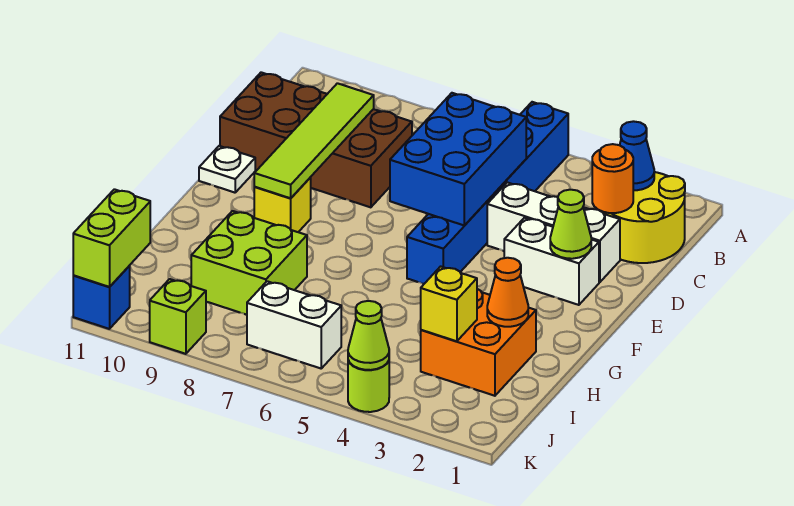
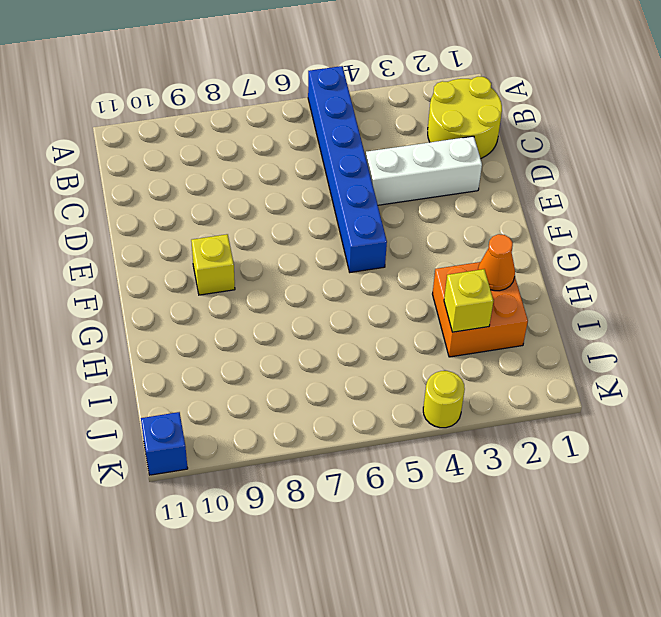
yellow round brick K4 level 1 -> lime round brick K4 level 1
none -> brown brick C8:D11 level 1
none -> white brick E2:E3 level 1
none -> white plate E11 level 1

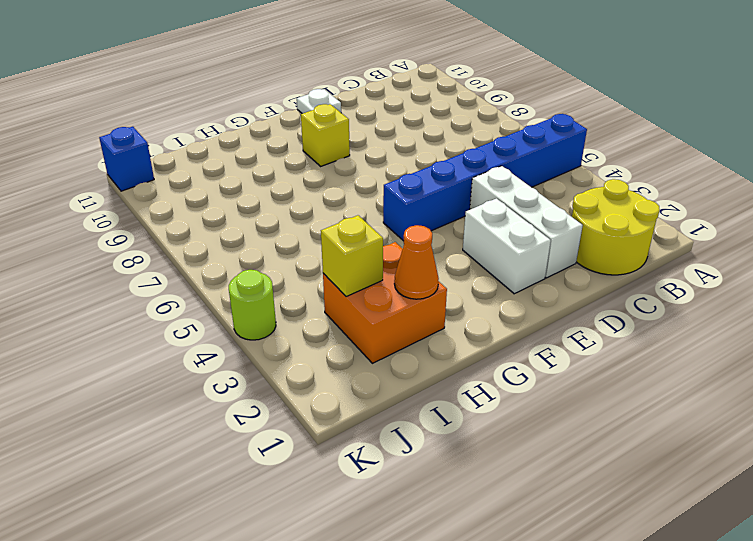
none -> brown brick C8:D11 level 1
none -> lime brick H8:I9 level 1
none -> white brick J6:J7 level 1

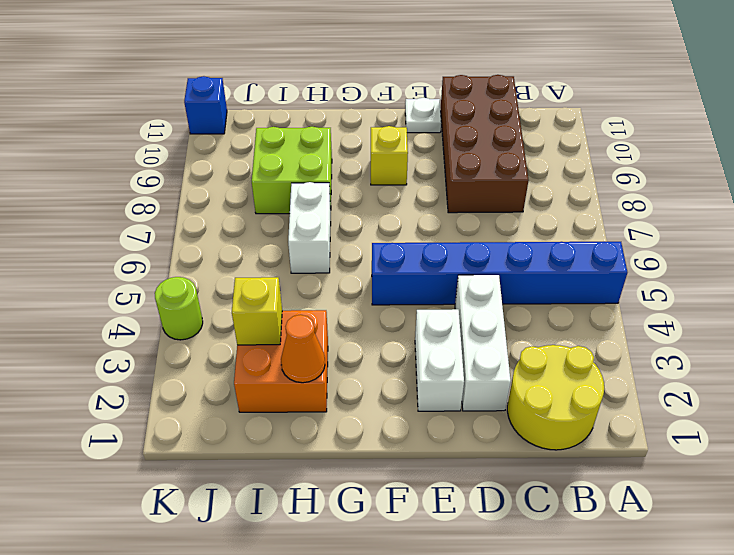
white brick H6:H7 level 1 -> white brick J6:J7 level 1
none -> lime brick K9 level 1
none -> blue cone B2 level 2
none -> orange round brick C2 level 2

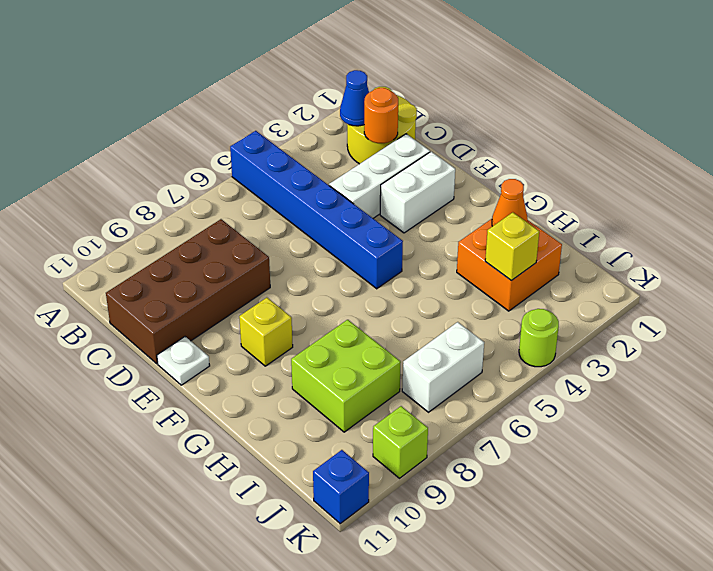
none -> blue brick C5:E6 level 2
none -> lime tile C9:F9 level 2
none -> lime cone E2 level 2

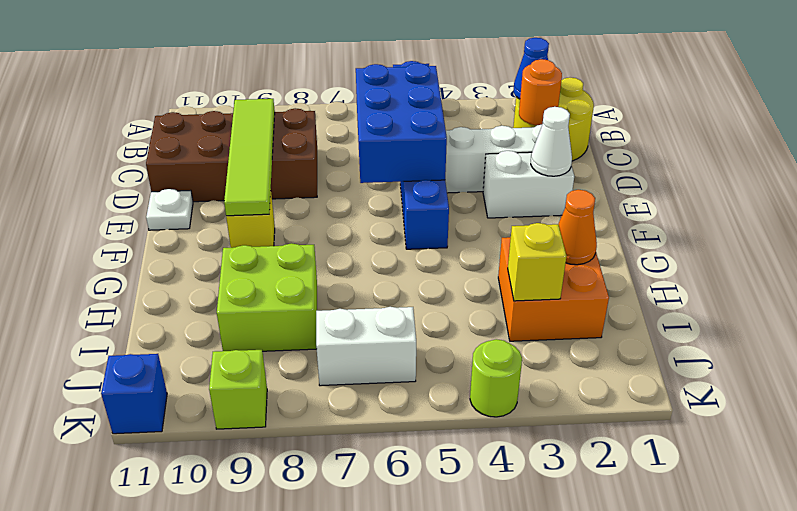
white cone E2 level 2 -> lime cone E2 level 2
none -> lime brick J11:K11 level 2
none -> lime cone K4 level 2

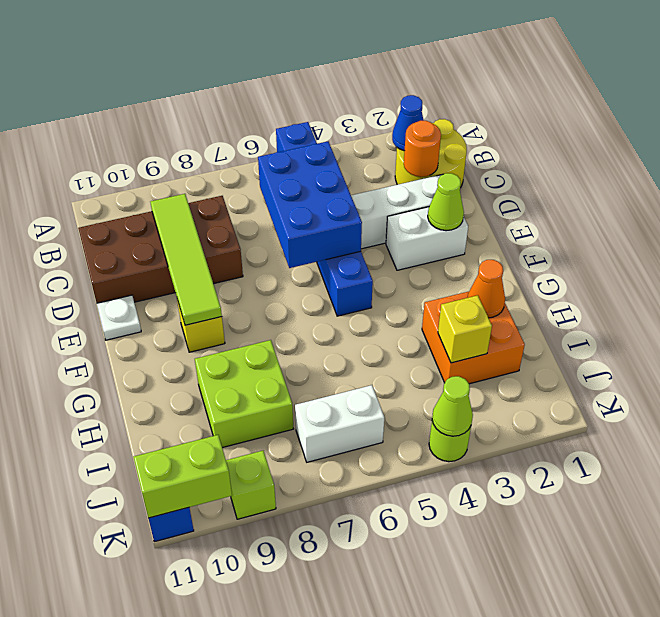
lime brick K10:K11 level 2 -> lime brick J11:K11 level 2

